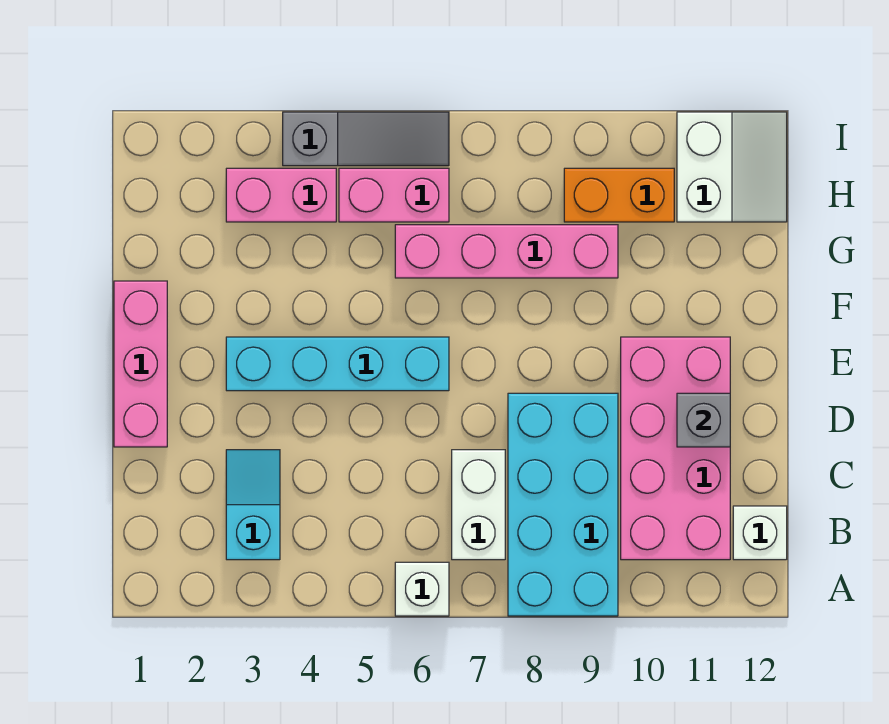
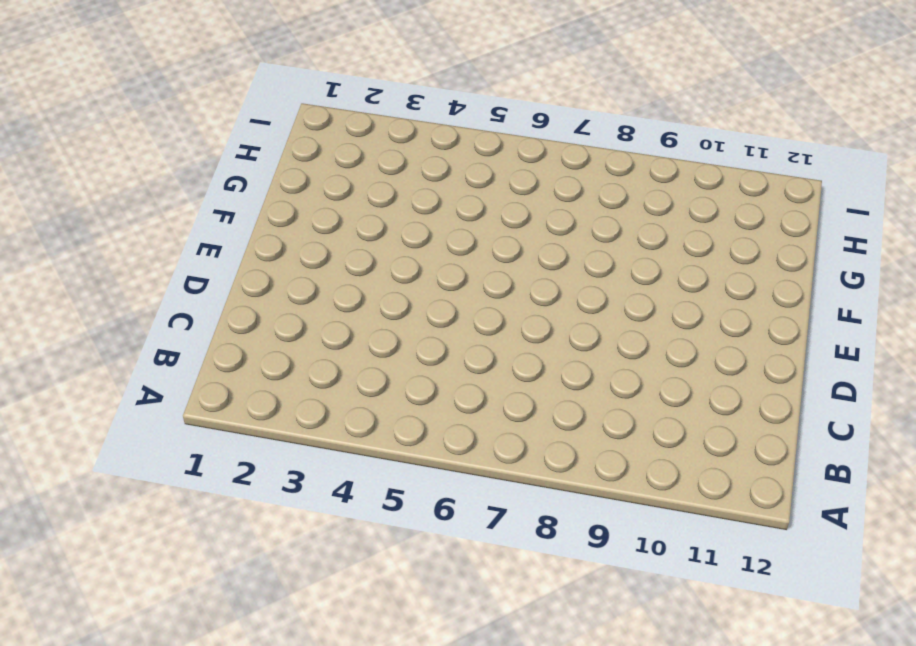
none -> white brick A6 level 1
none -> cyan brick A8:D9 level 1
none -> cyan slope B3:C3 level 1 top B

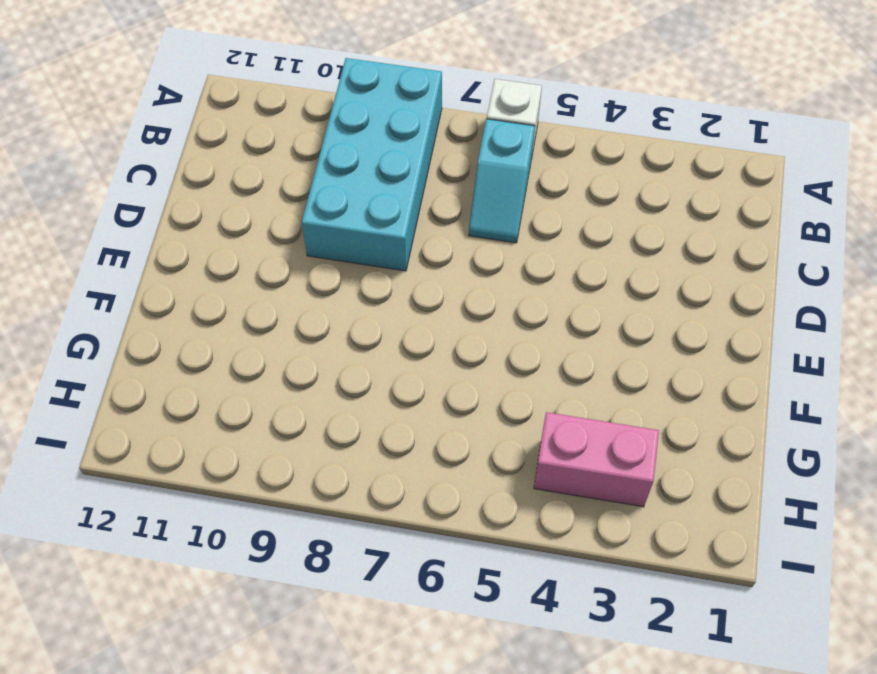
cyan slope B6:C6 level 1 top B -> cyan slope B3:C3 level 1 top B
none -> white brick B7:C7 level 1
none -> pink brick B10:E11 level 1
none -> white brick B12 level 1

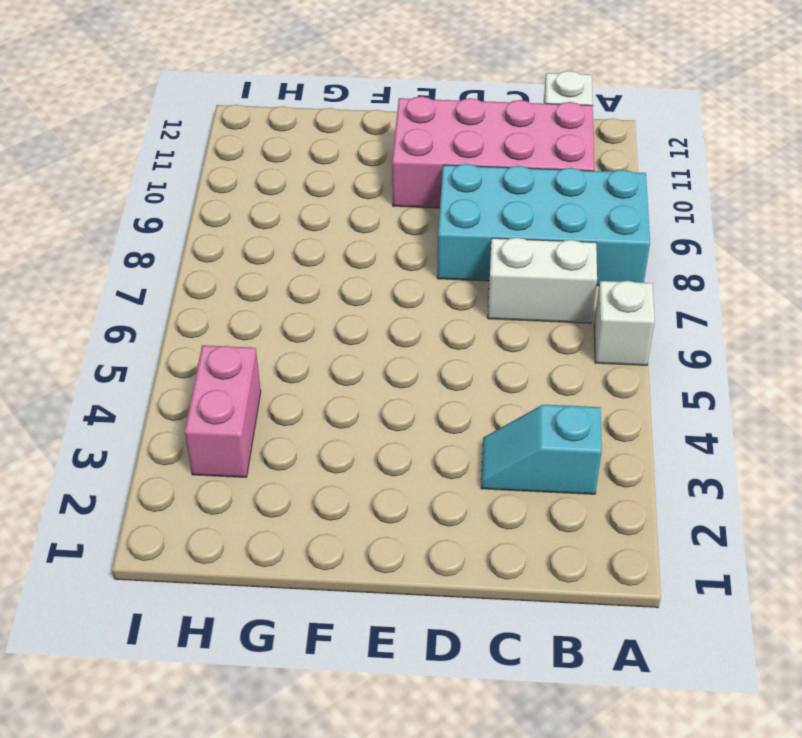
none -> pink brick D1:F1 level 1
none -> cyan brick E3:E6 level 1
none -> pink brick G6:G9 level 1

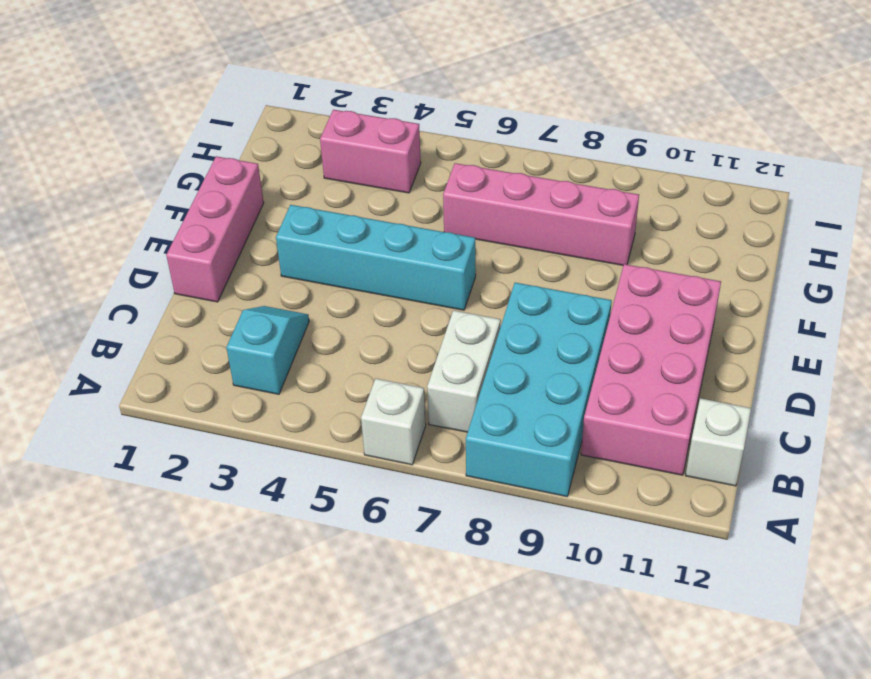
none -> pink brick H5:H6 level 1
none -> orange brick H9:H10 level 1
none -> white slope H11:I12 level 1 top 11

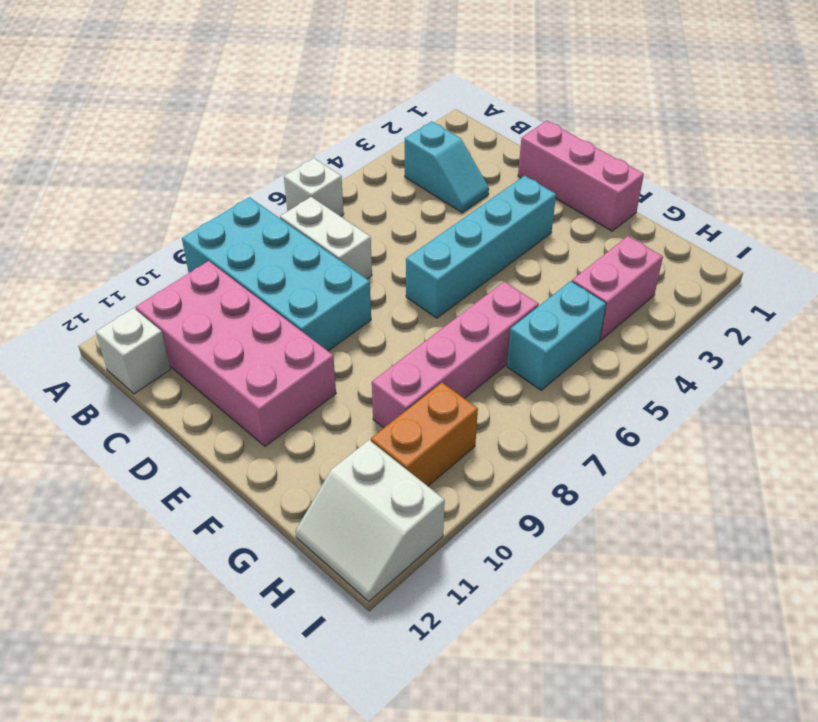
cyan brick H5:H6 level 1 -> pink brick H5:H6 level 1
none -> grey slope I4:I6 level 1 top 4
none -> grey brick D11 level 2

